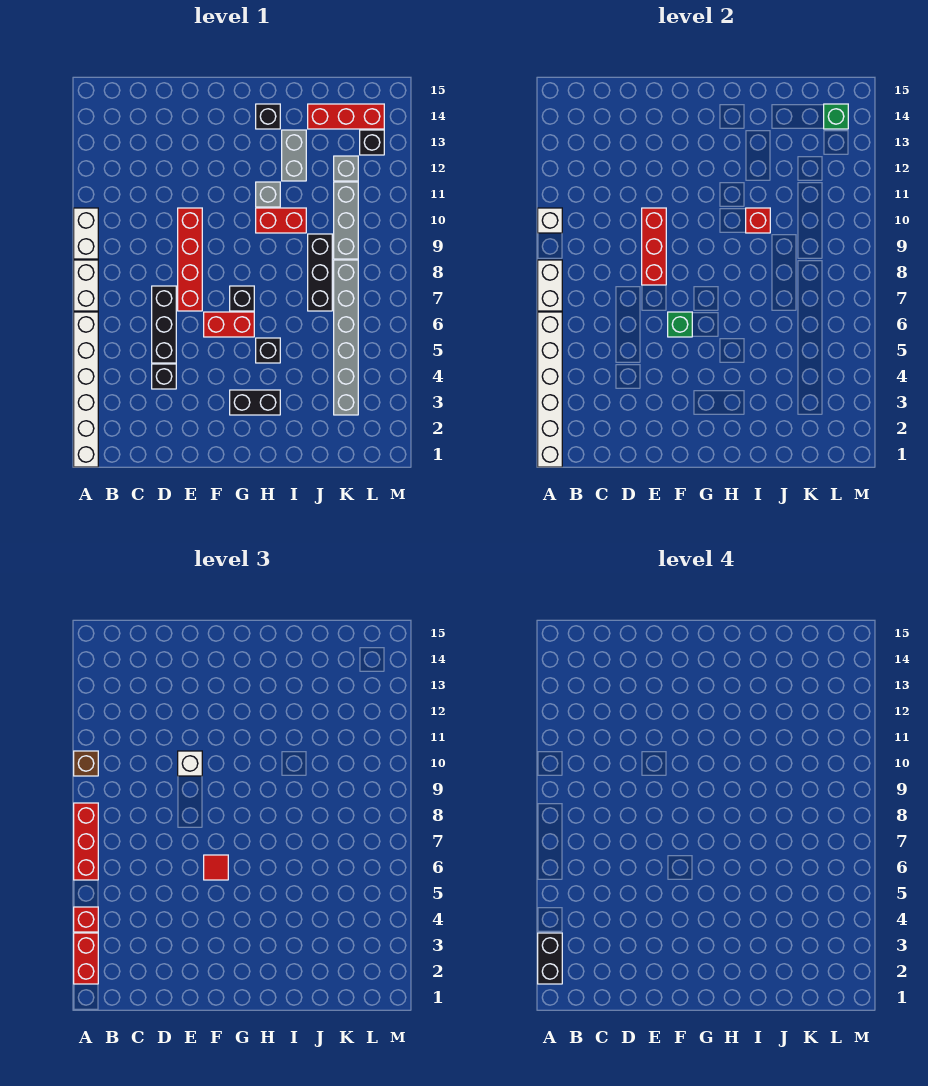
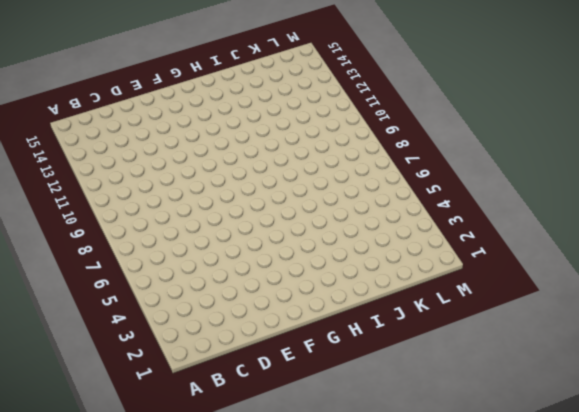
none -> white brick A1:A6 level 1
none -> white brick A7:A8 level 1
none -> white brick A9:A10 level 1
none -> black brick D4 level 1

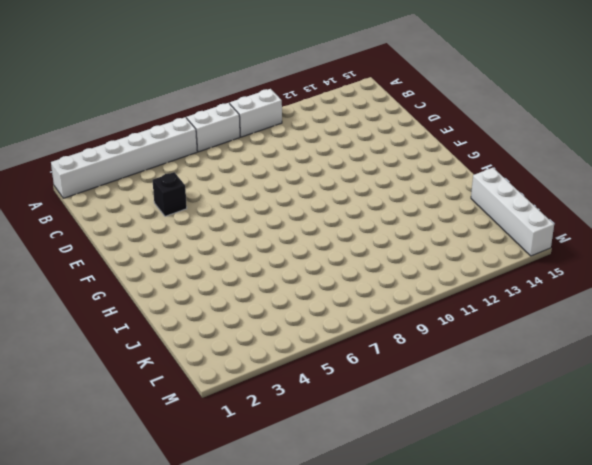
white brick J15:M15 level 1 -> none
none -> black brick D5:D7 level 1
none -> red brick E7:E10 level 1
none -> red brick F6:G6 level 1
none -> black brick G3:H3 level 1

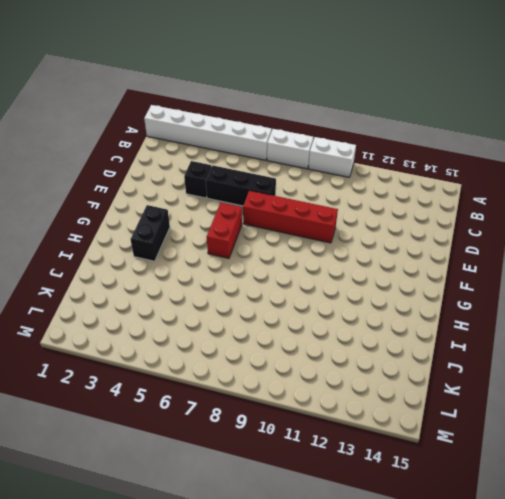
none -> black brick G7 level 1
none -> black brick H5 level 1
none -> red brick H10:I10 level 1
none -> grey brick H11 level 1

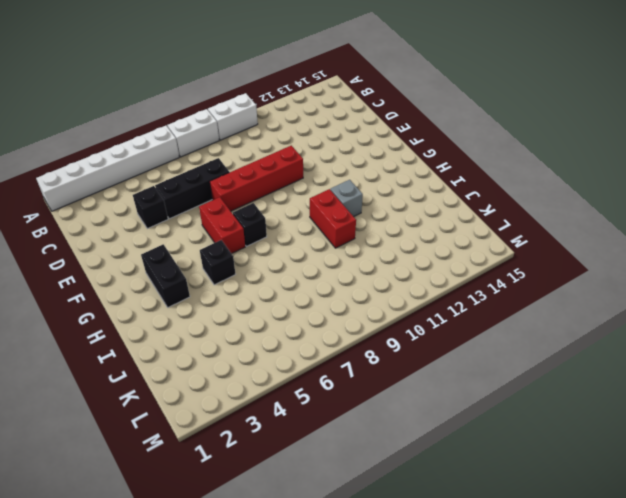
none -> black brick H14 level 1
none -> grey brick I12:I13 level 1
none -> black brick J7:J9 level 1
none -> red brick J14:L14 level 1

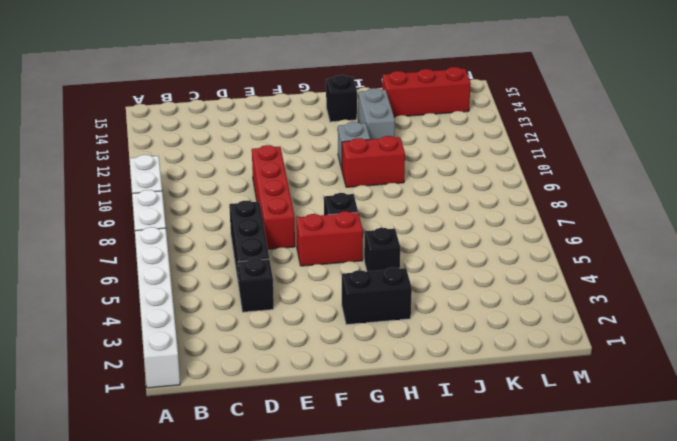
none -> black brick J7:J9 level 1
none -> grey brick K3:K8 level 1
none -> grey brick K9:K11 level 1
none -> grey brick K12 level 1

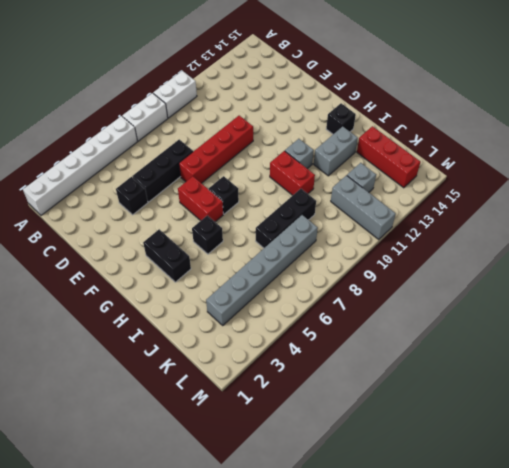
grey brick K11:M11 level 1 -> grey brick K9:K11 level 1
none -> black brick L13 level 1
none -> white brick A1:A6 level 2
none -> white brick A7:A8 level 2
none -> white brick A10 level 2

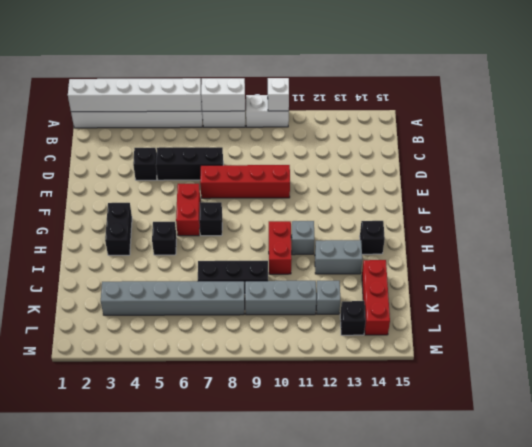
none -> red brick E8:E10 level 2
none -> green brick F6 level 2
none -> red brick I10 level 2
none -> green brick L14 level 2

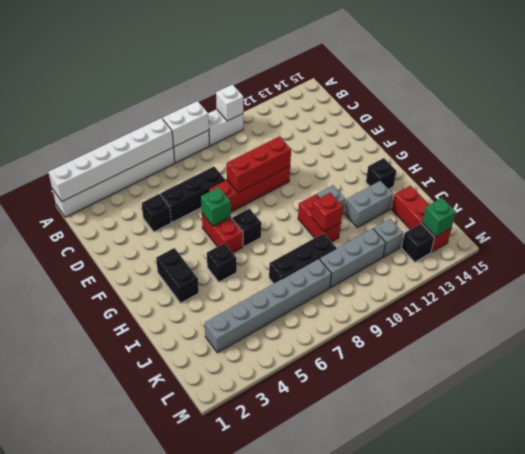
none -> red brick A2:A3 level 3
none -> red brick A4 level 3
none -> red brick A6:A8 level 3
none -> brown brick A10 level 3

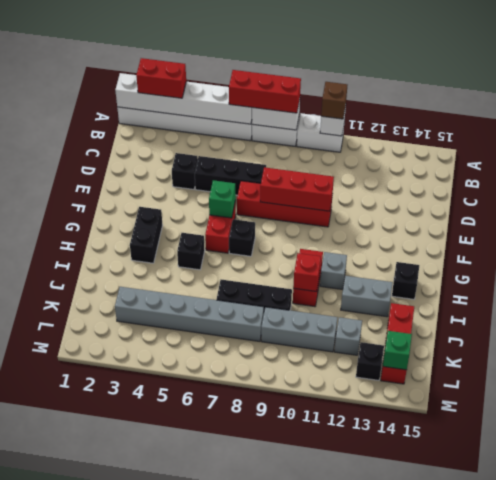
none -> red brick A4 level 3
none -> white brick E10 level 3
none -> red tile F6 level 3
none -> black brick A2:A3 level 4

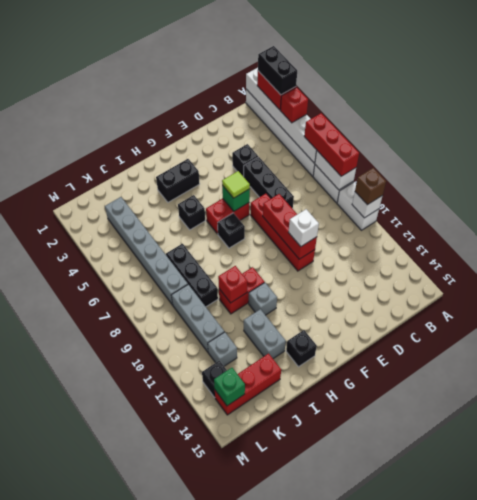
lime tile F6 level 3 -> red tile F6 level 3

